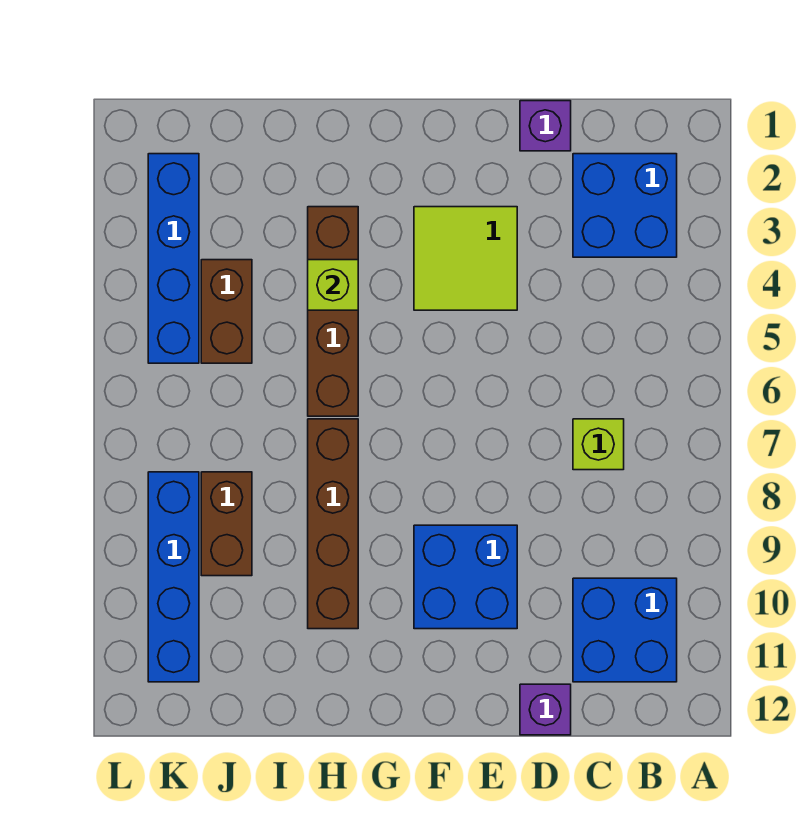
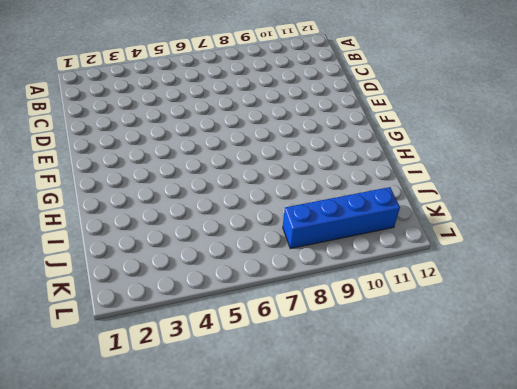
none -> blue brick B2:C3 level 1
none -> blue brick B10:C11 level 1
none -> lime brick C7 level 1

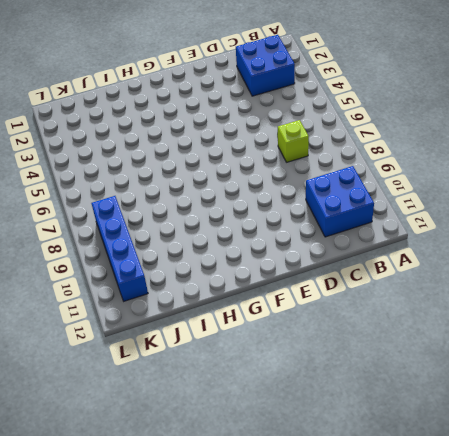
none -> purple brick D1 level 1
none -> purple brick D12 level 1
none -> lime tile E3:F4 level 1

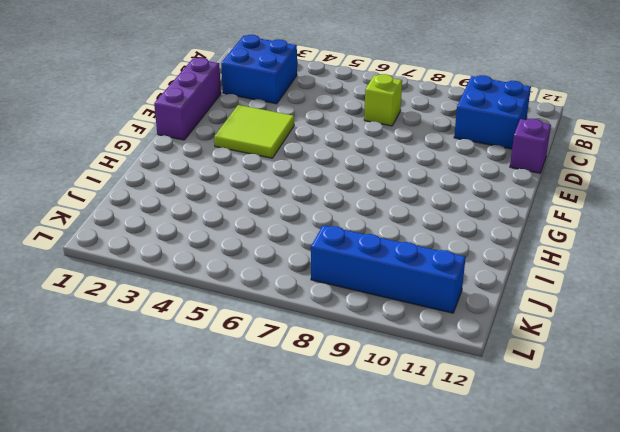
purple brick D1:F1 level 1 -> purple brick D1 level 1
none -> blue brick E9:F10 level 1
none -> brown brick H3:H6 level 1
none -> brown brick H7:H10 level 1

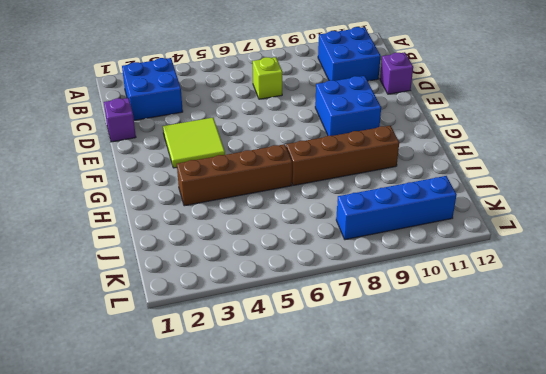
none -> brown brick J4:J5 level 1
none -> brown brick J8:J9 level 1
none -> blue brick K2:K5 level 1

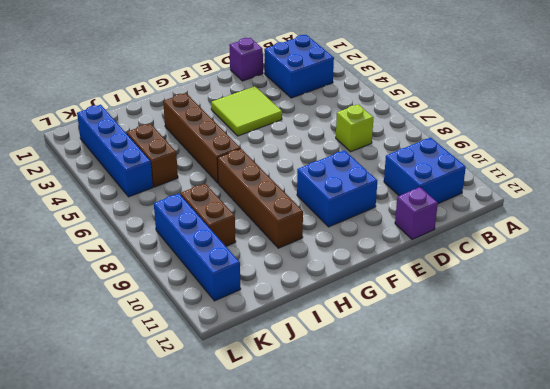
none -> lime brick H4 level 2

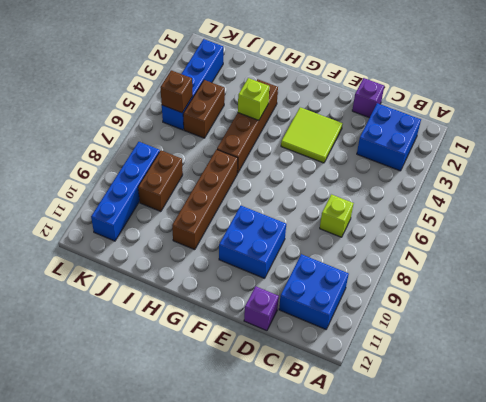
brown brick K5 level 2 -> none

